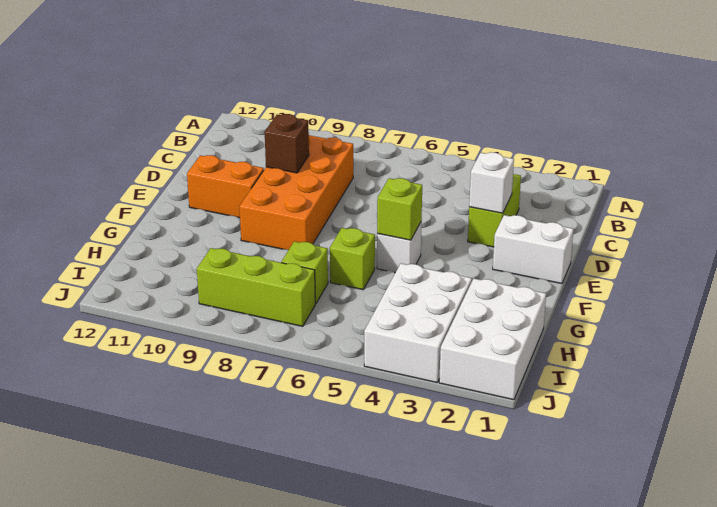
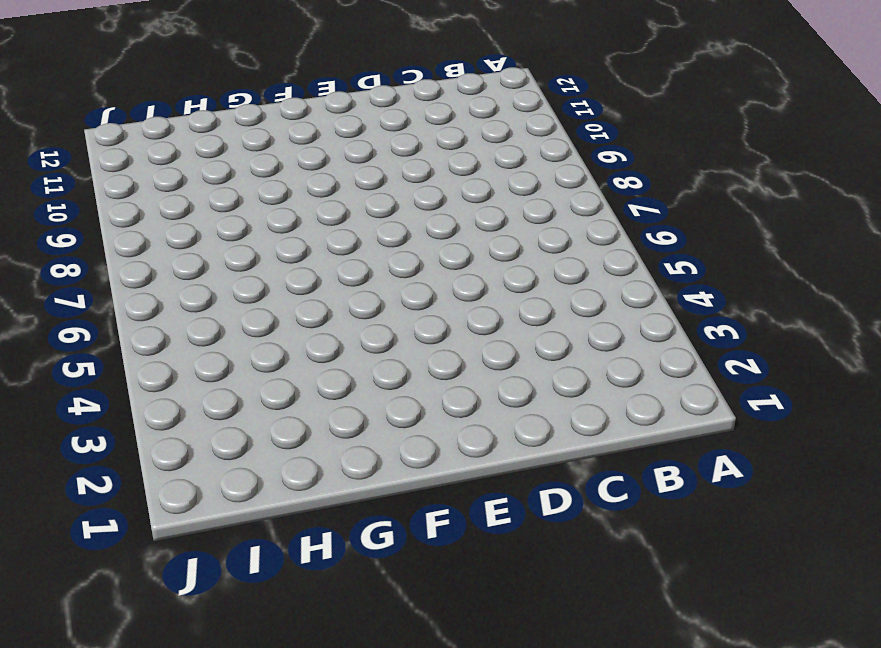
none -> lime brick C3:D3 level 1
none -> orange brick C8:F9 level 1
none -> white brick E1:E2 level 1

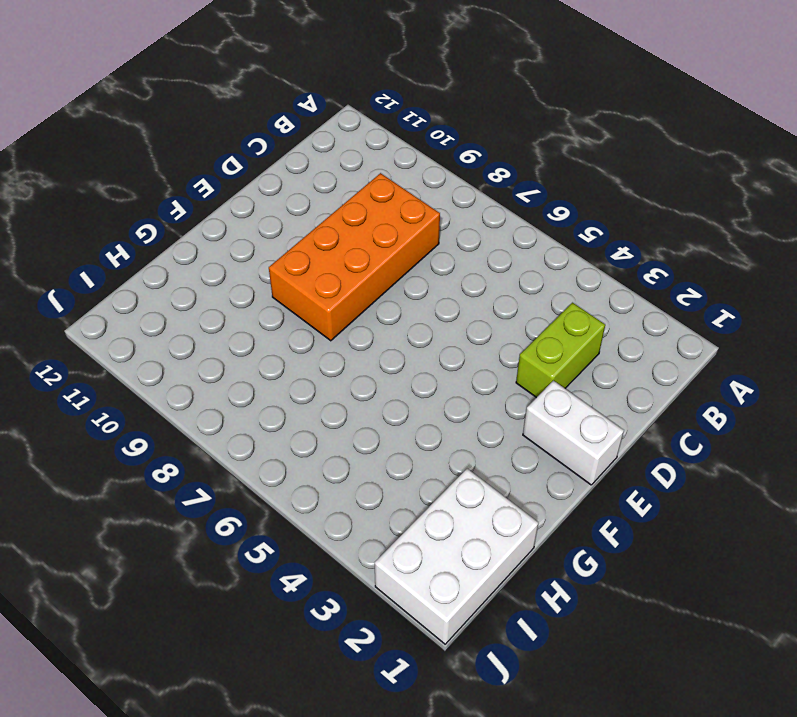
none -> orange brick E10:E11 level 1
none -> white brick F5 level 1
none -> lime brick G6 level 1

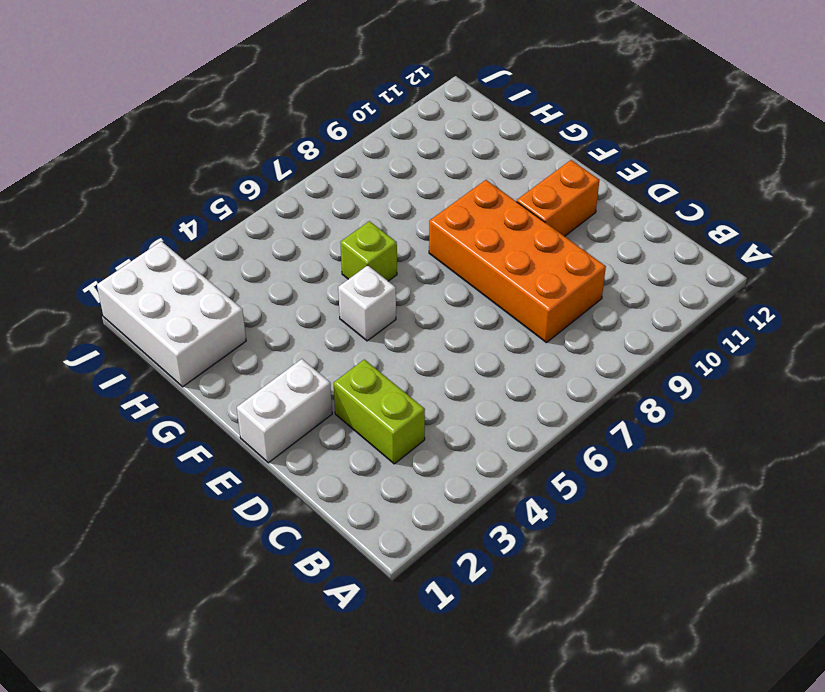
none -> white brick H3:J4 level 1
none -> lime brick H7 level 1
none -> lime brick I7:I9 level 1

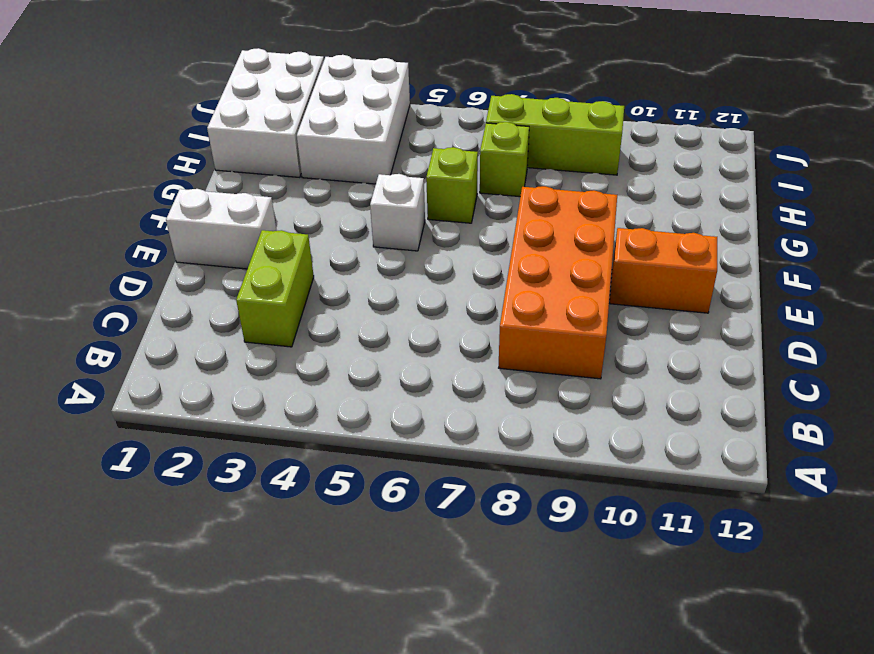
none -> white brick D3 level 2
none -> brown brick D9 level 2
none -> lime brick F5 level 2

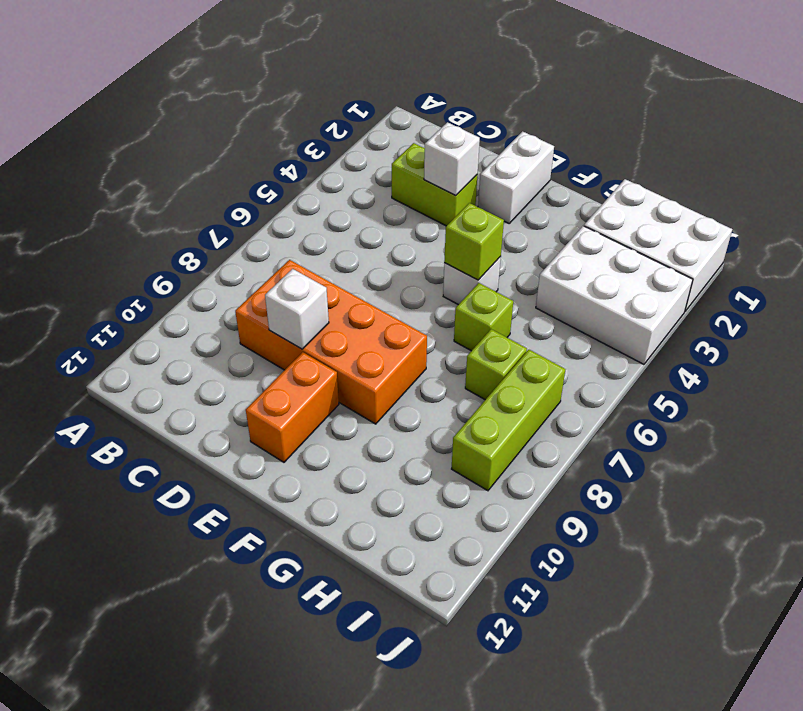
white brick D9 level 2 -> brown brick D9 level 2

